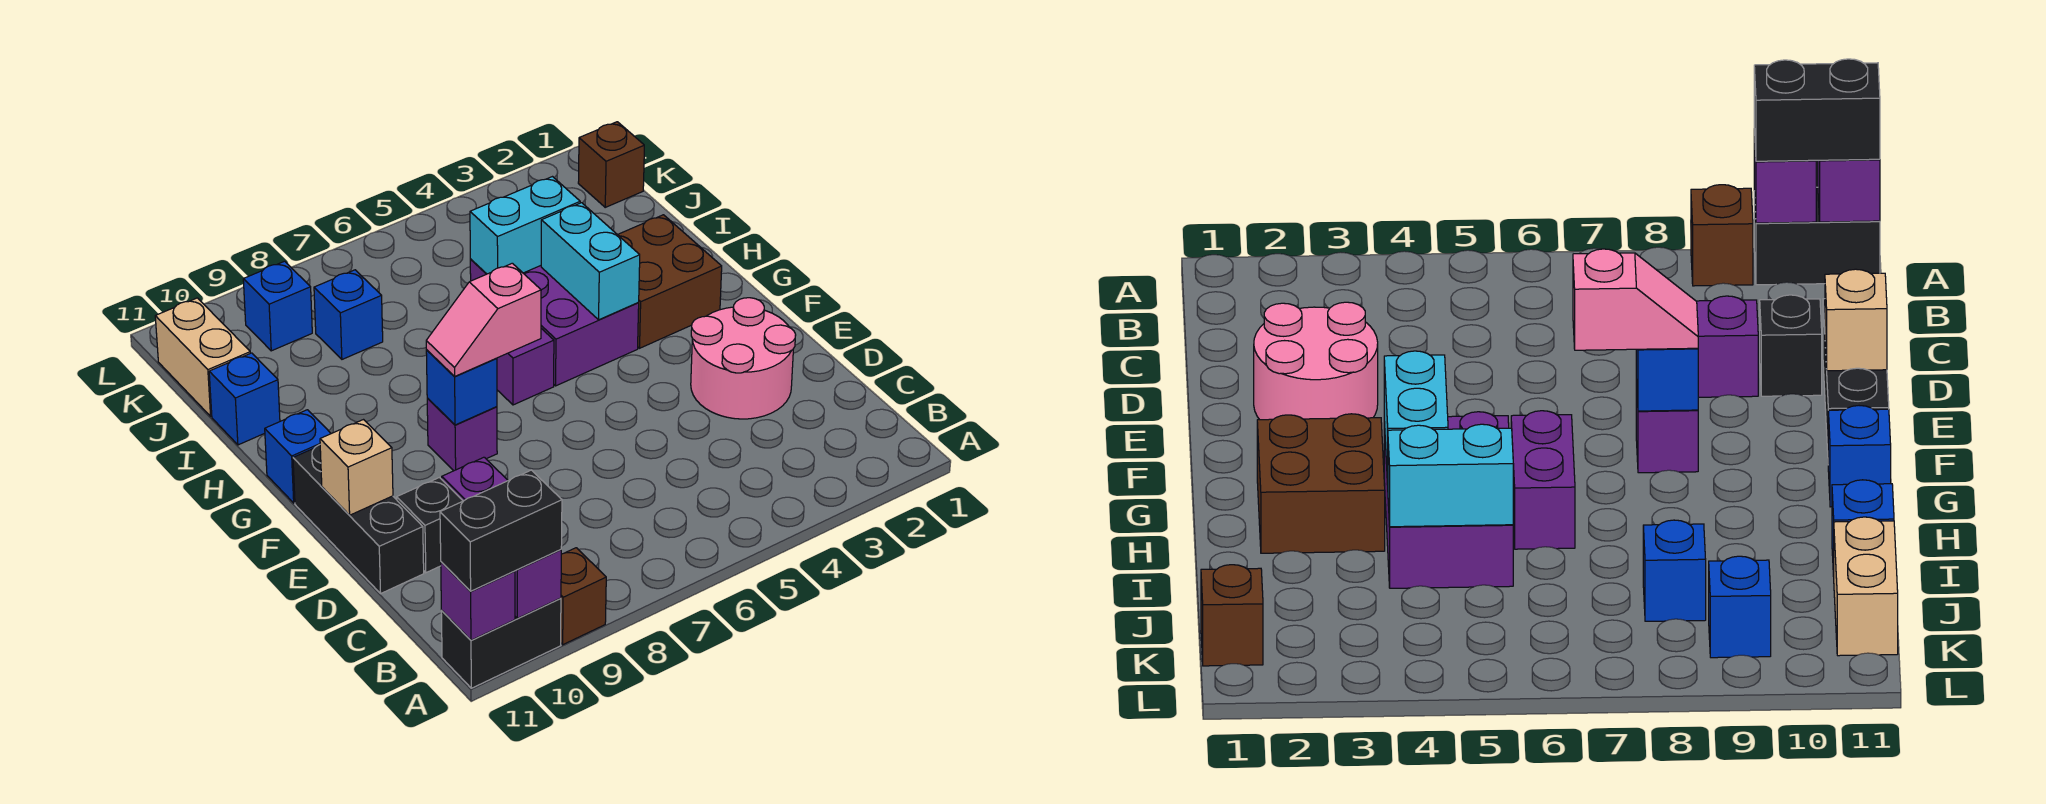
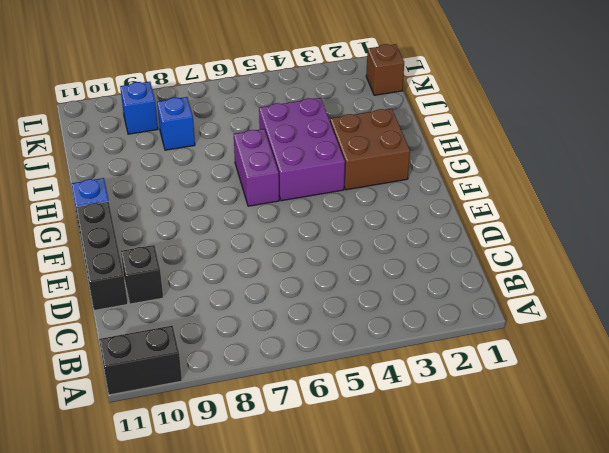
none -> brown brick A9 level 1
none -> pink round brick D2:E3 level 1
none -> purple brick D9 level 1

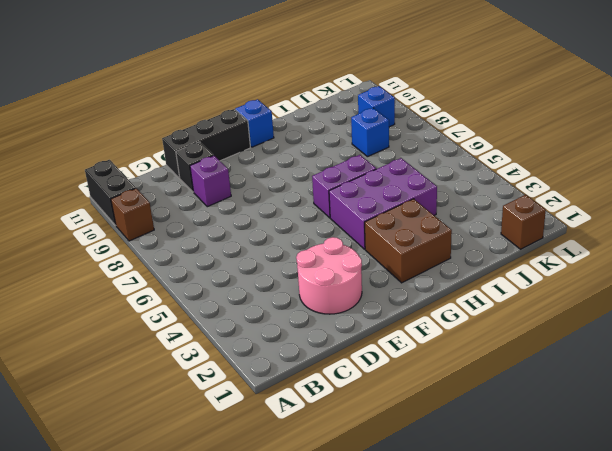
none -> purple brick F8 level 1
none -> blue brick I11 level 1
none -> tan brick J11:K11 level 1

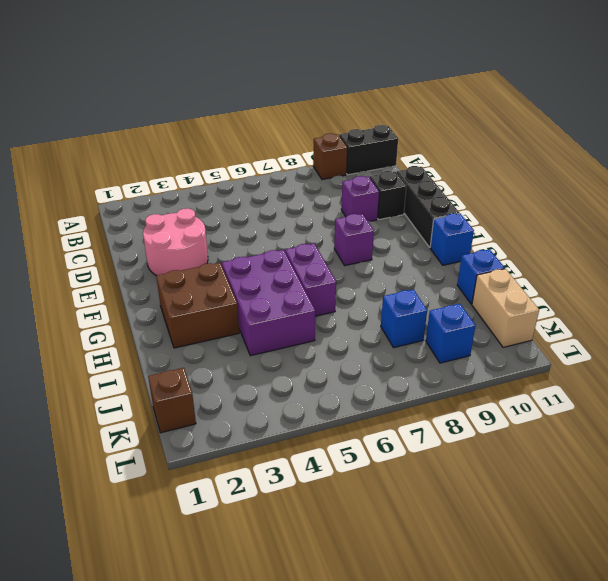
none -> purple brick A10 level 2
none -> purple brick A11 level 2
none -> tan brick E11 level 2

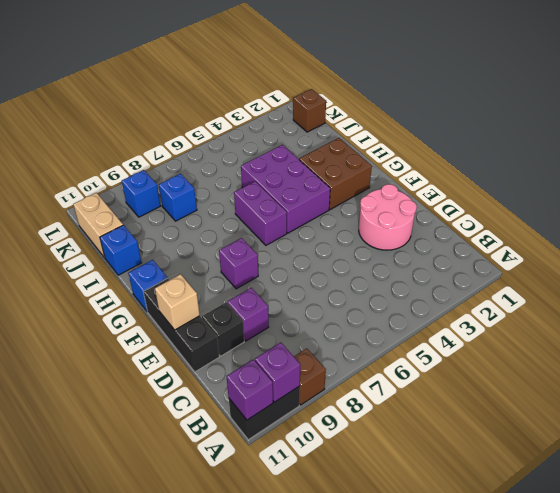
none -> blue brick F8 level 2
none -> cyan brick G4:H4 level 2
none -> cyan brick I4:I5 level 2

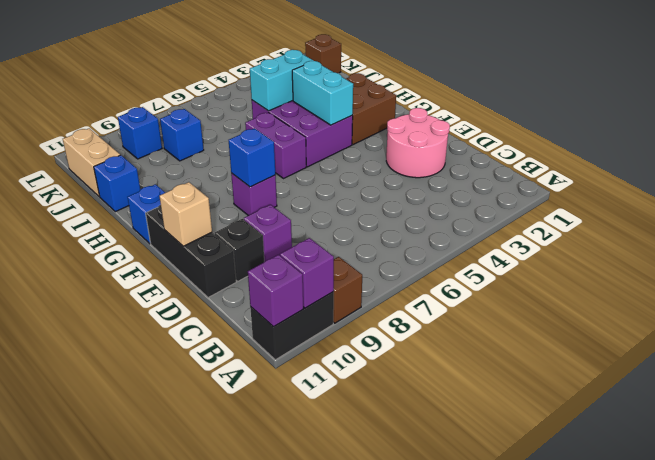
none -> black brick A10:A11 level 3
none -> pink slope F7:F8 level 3 top 7

